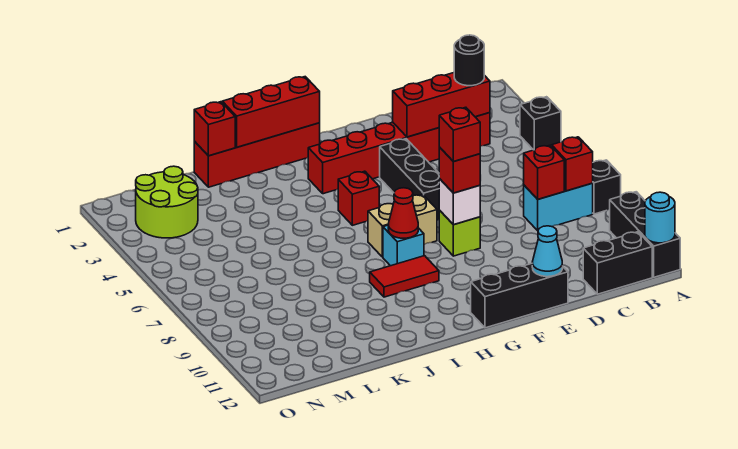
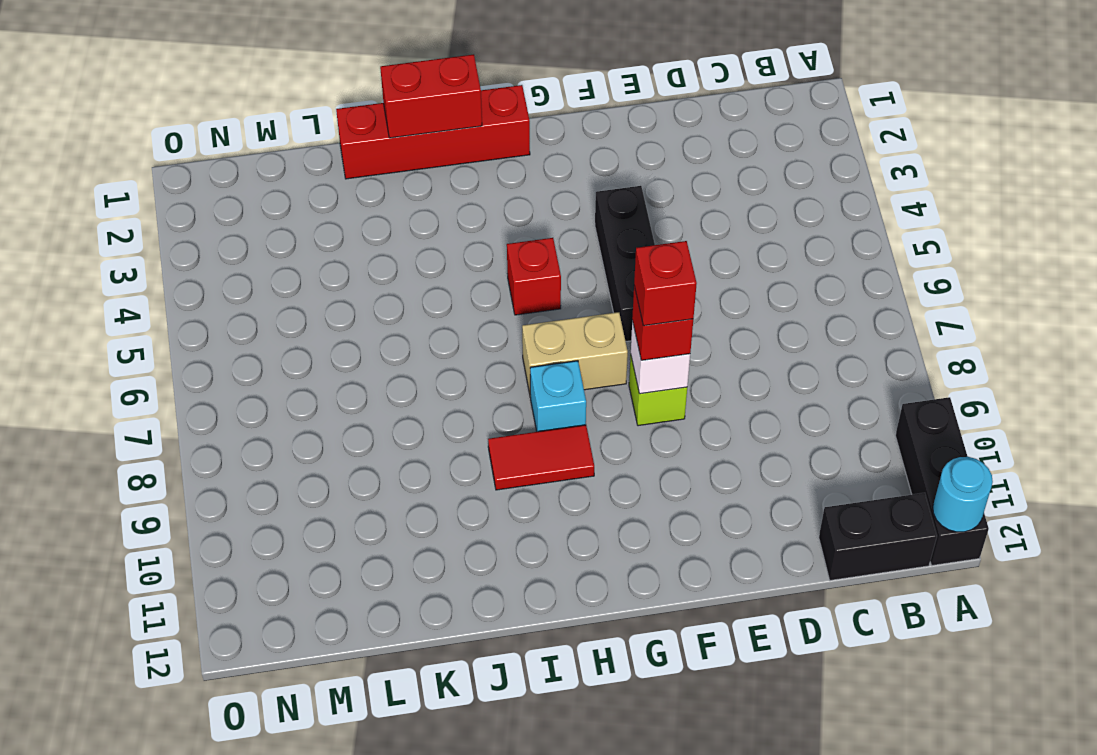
red brick I1:J1 level 2 -> red brick H1:J1 level 2
none -> black brick A4 level 1
none -> black brick A8 level 1
none -> cyan brick B8:C8 level 1

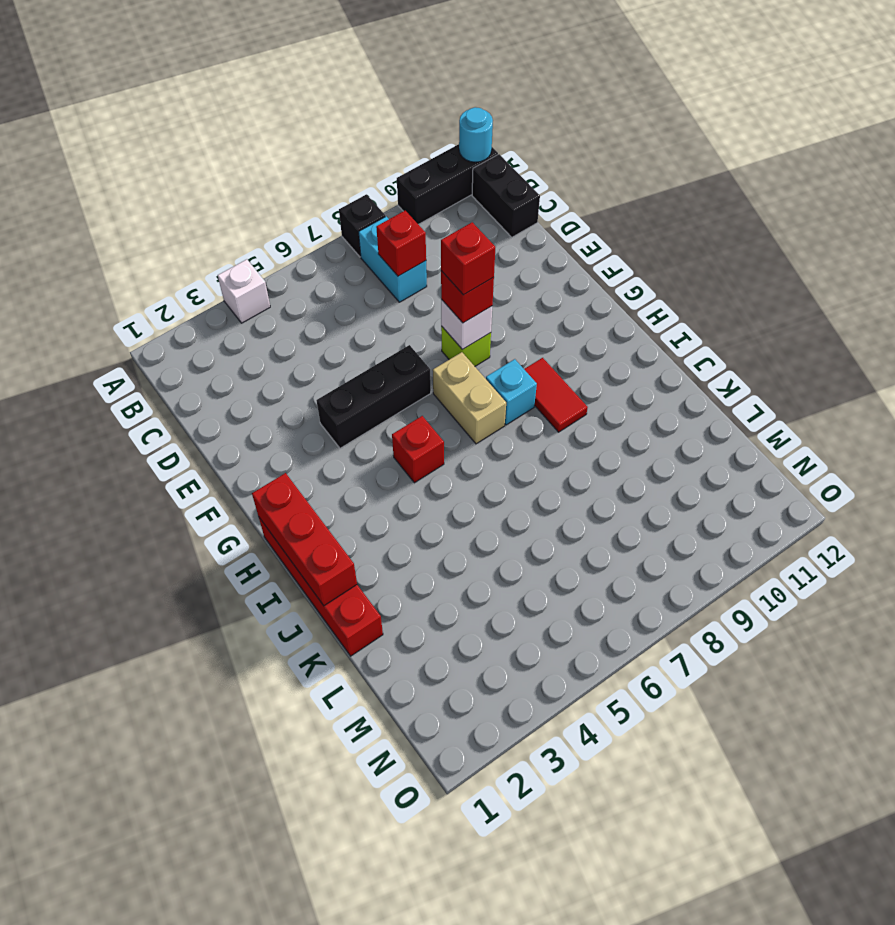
white brick A4 level 1 -> black brick A4 level 1
none -> red brick C3:H3 level 1
none -> black brick E12:G12 level 1
none -> lime round brick M2:N3 level 1

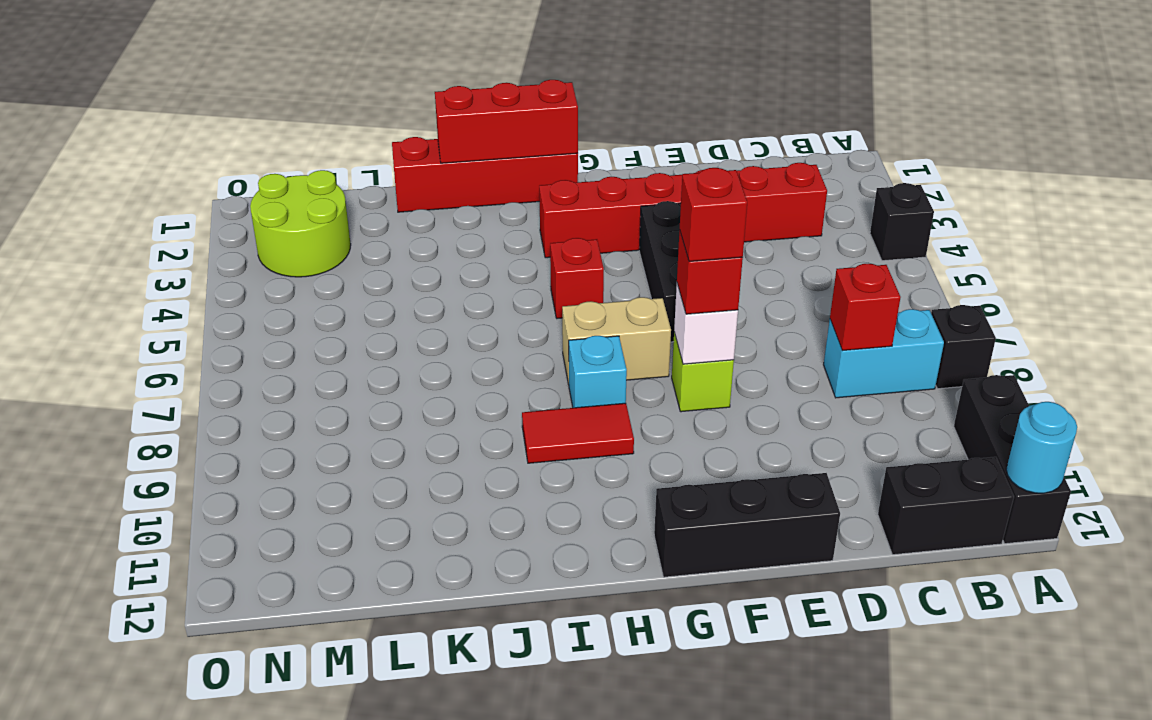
none -> red brick B8 level 2
none -> red brick C3:E3 level 2
none -> cyan cone E12 level 2

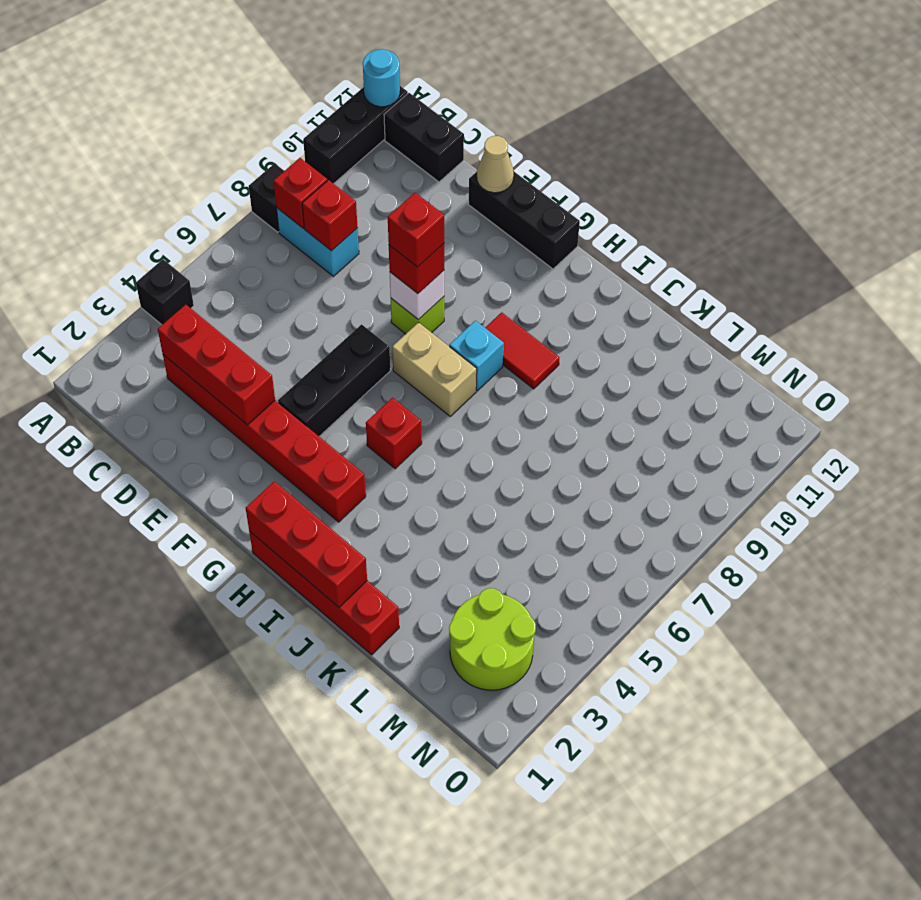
tan cone E12 level 2 -> cyan cone E12 level 2
none -> red cone H8 level 2
none -> red brick K1 level 2
none -> black round brick C3 level 3

